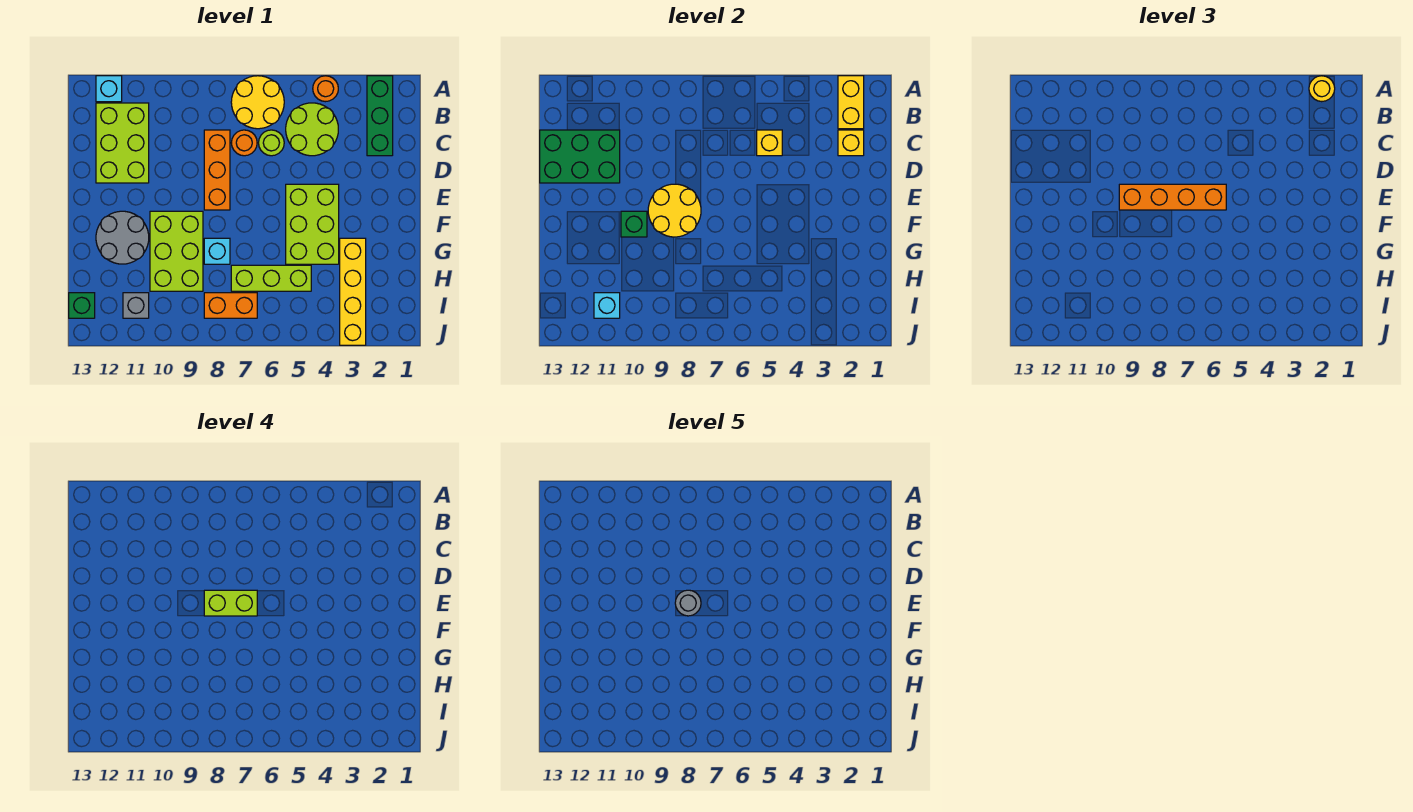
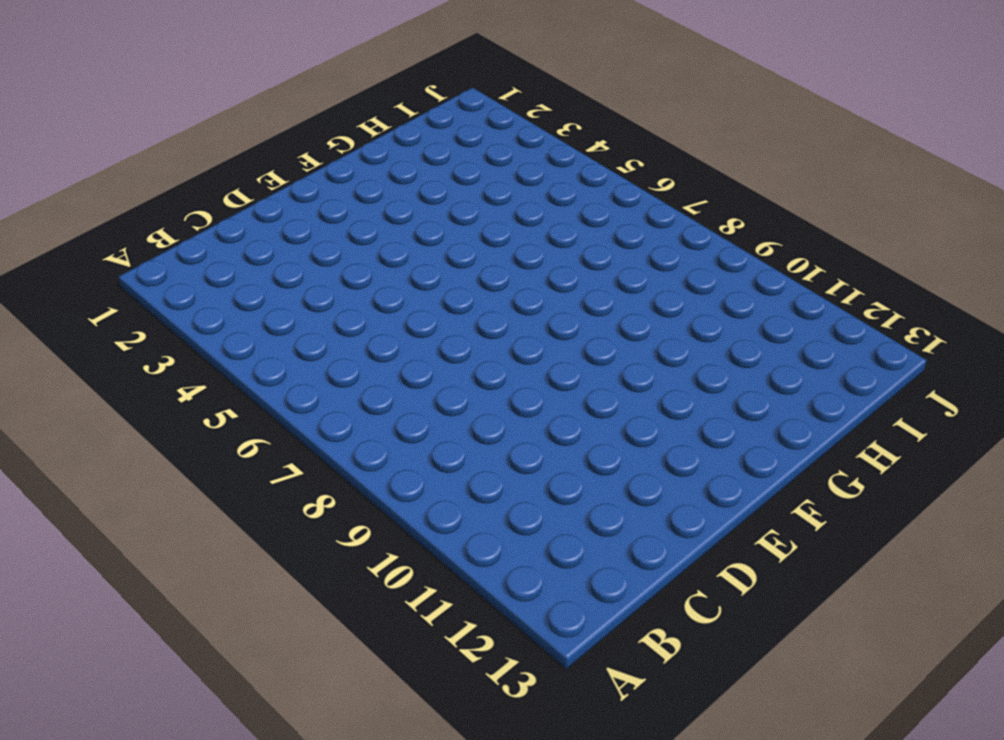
none -> green brick A2:C2 level 1
none -> orange round brick A4 level 1
none -> yellow round brick A6:B7 level 1

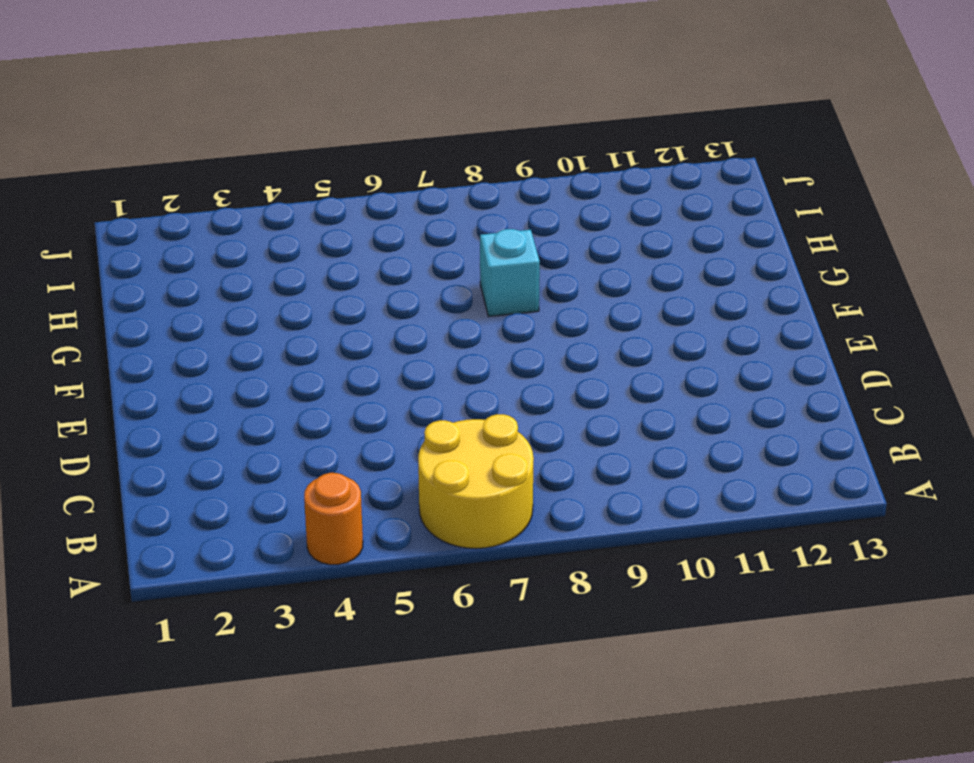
none -> green brick A2:C2 level 1
none -> cyan brick A12 level 1
none -> lime round brick B4:C5 level 1

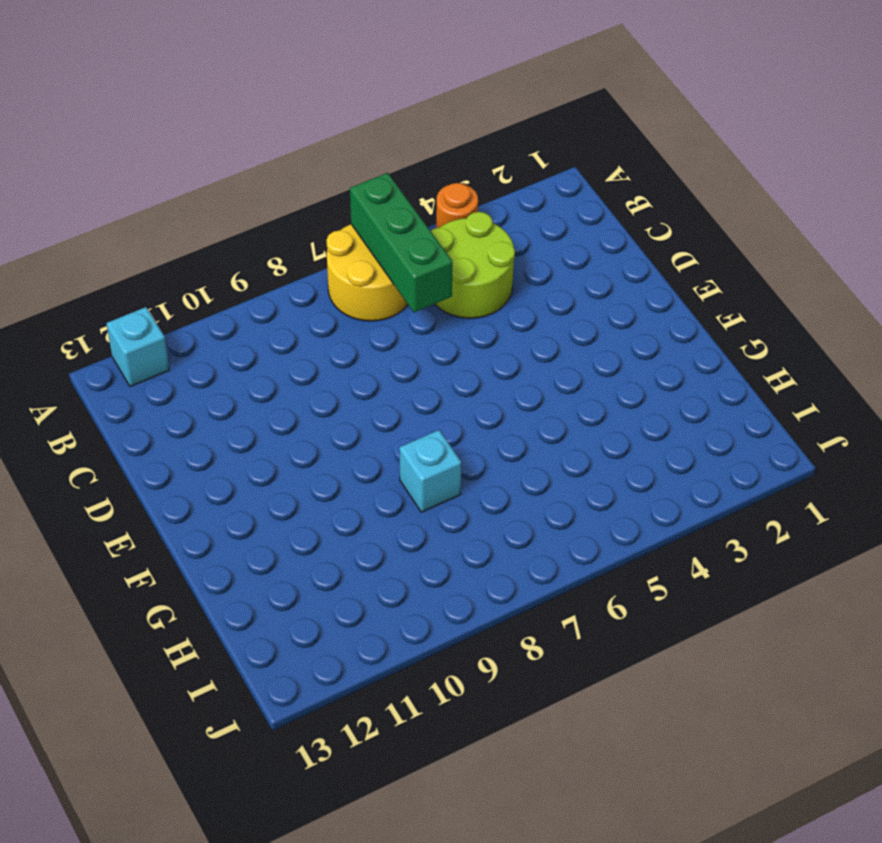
green brick A6:C6 level 2 -> green brick A2:C2 level 1
none -> lime brick B11:D12 level 1
none -> lime round brick C6 level 1
none -> orange round brick C7 level 1

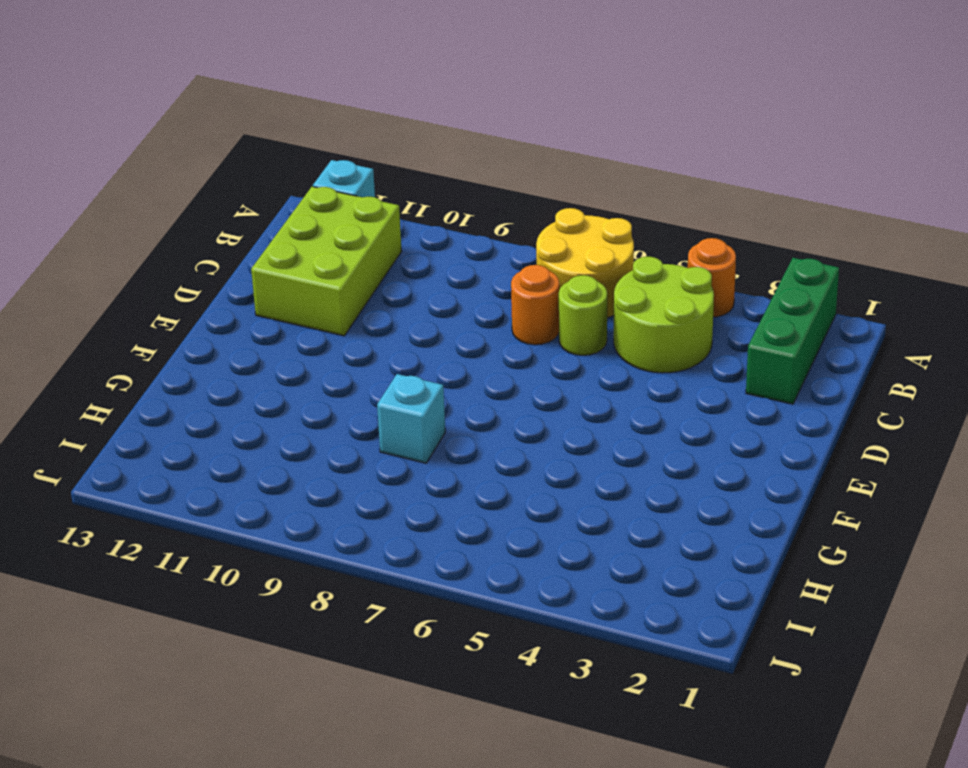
none -> orange brick C8:E8 level 1
none -> lime brick E4:G5 level 1
none -> lime brick F9:H10 level 1

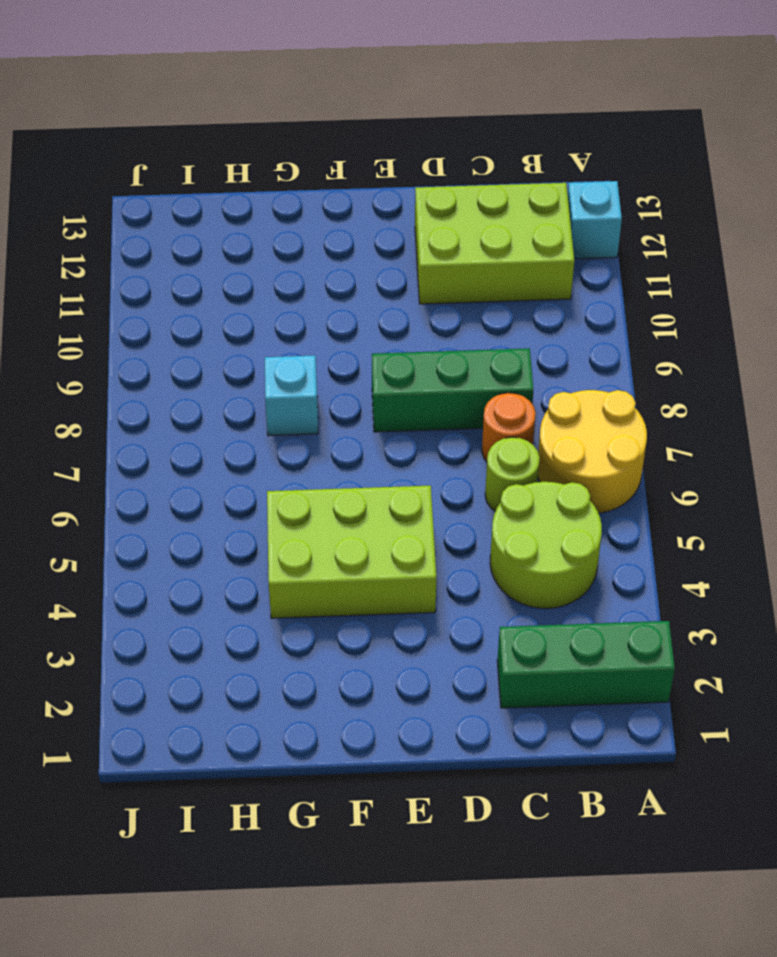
green brick C8:E8 level 1 -> orange brick C8:E8 level 1
none -> orange round brick A4 level 1
none -> lime brick F9:H10 level 1
none -> grey round brick F11:G12 level 1

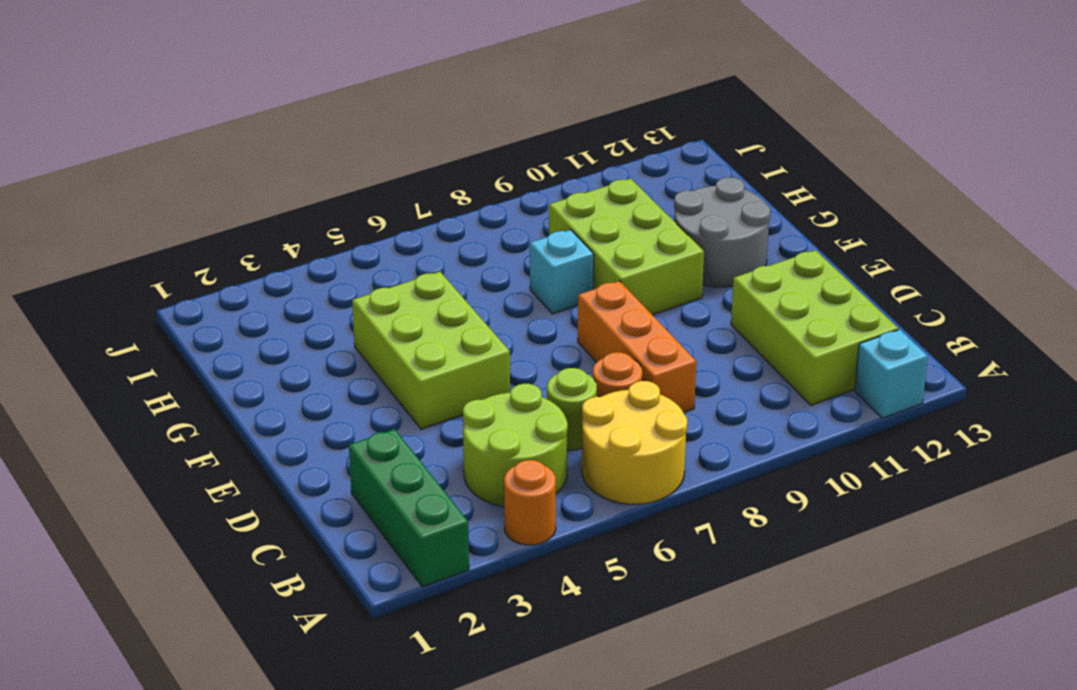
none -> yellow brick G3:J3 level 1
none -> lime brick H5:H7 level 1
none -> orange brick I7:I8 level 1

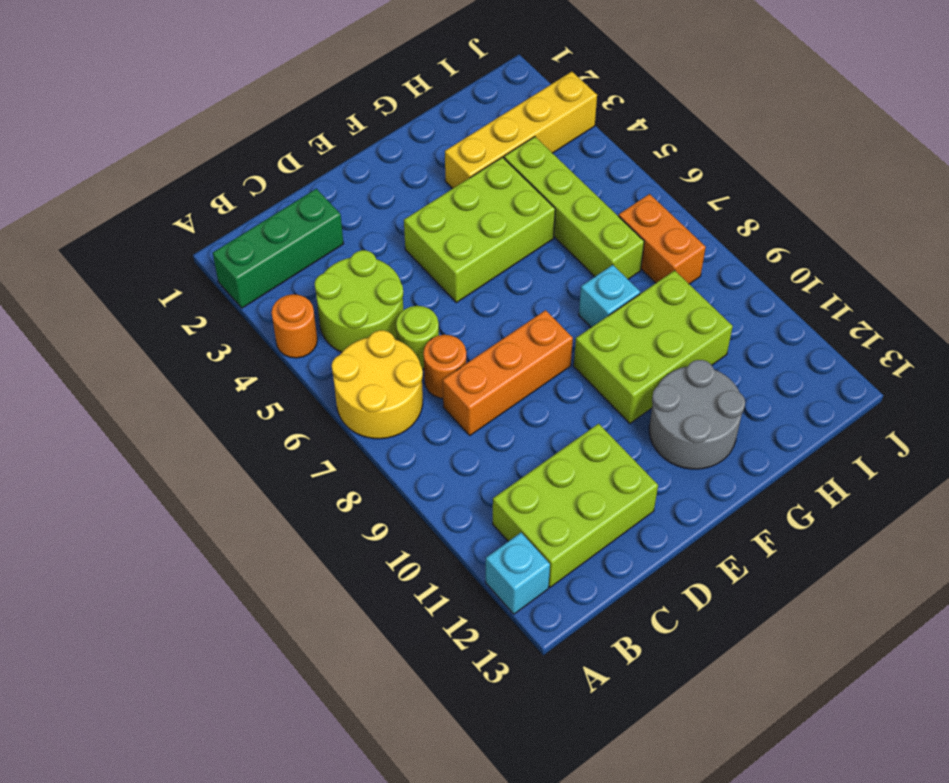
lime brick H4:H7 level 1 -> lime brick H5:H7 level 1
none -> grey brick I11 level 1
none -> green brick I13 level 1
none -> yellow brick A2:B2 level 2

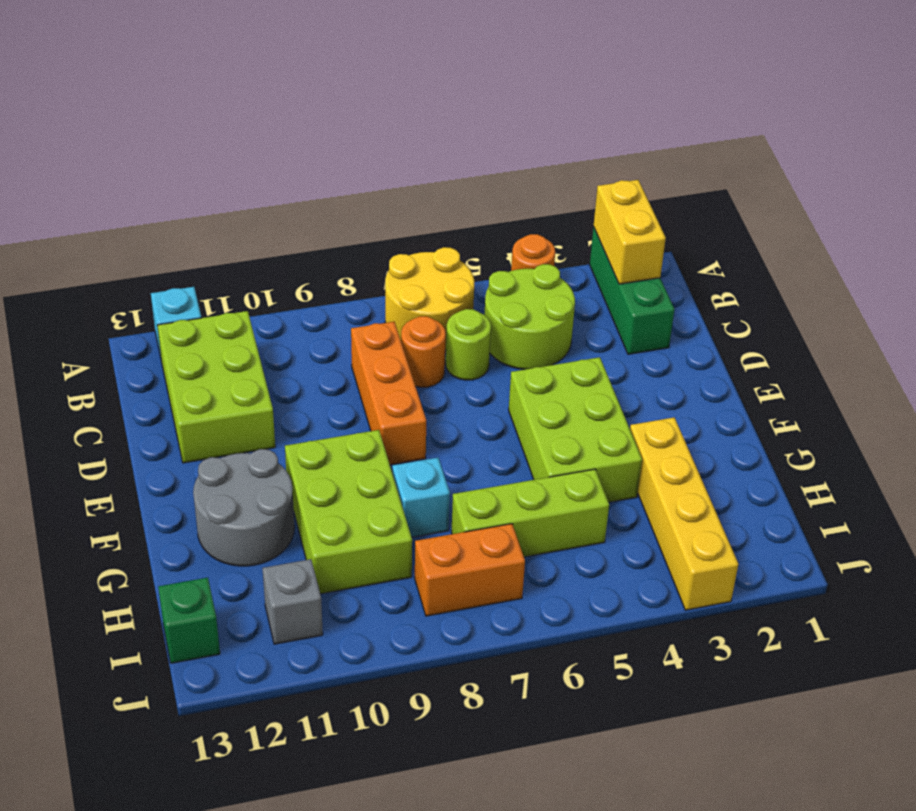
none -> yellow brick C2 level 2
none -> yellow brick C5 level 2
none -> green brick C11:D13 level 2

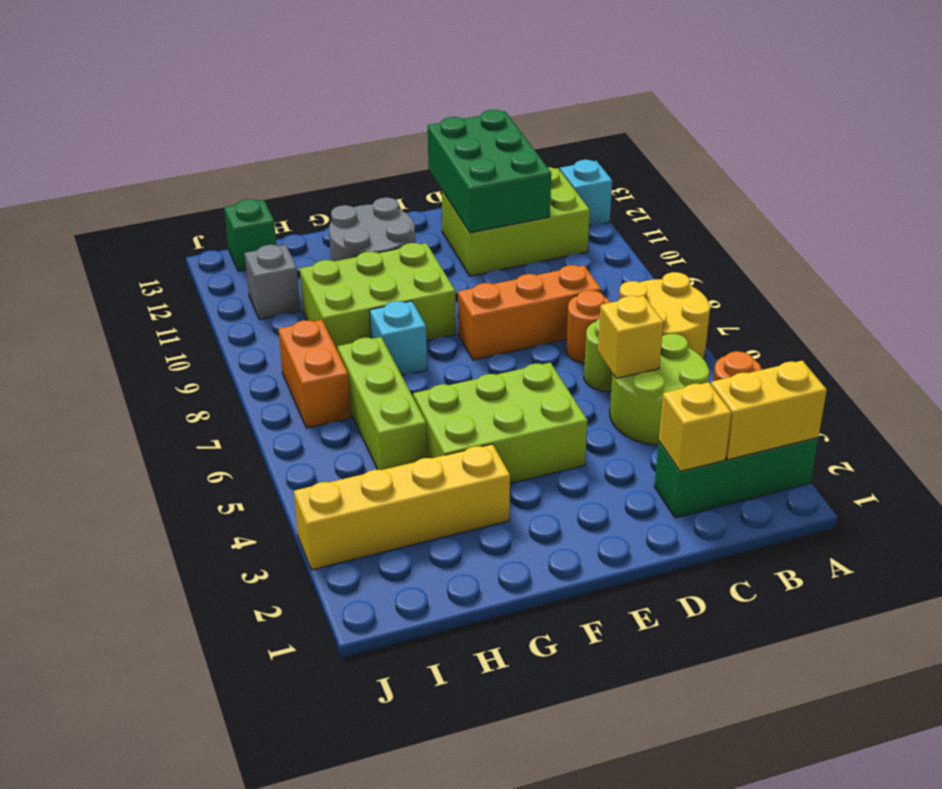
none -> yellow round brick E8:F9 level 2
none -> green brick F10 level 2
none -> cyan brick I11 level 2

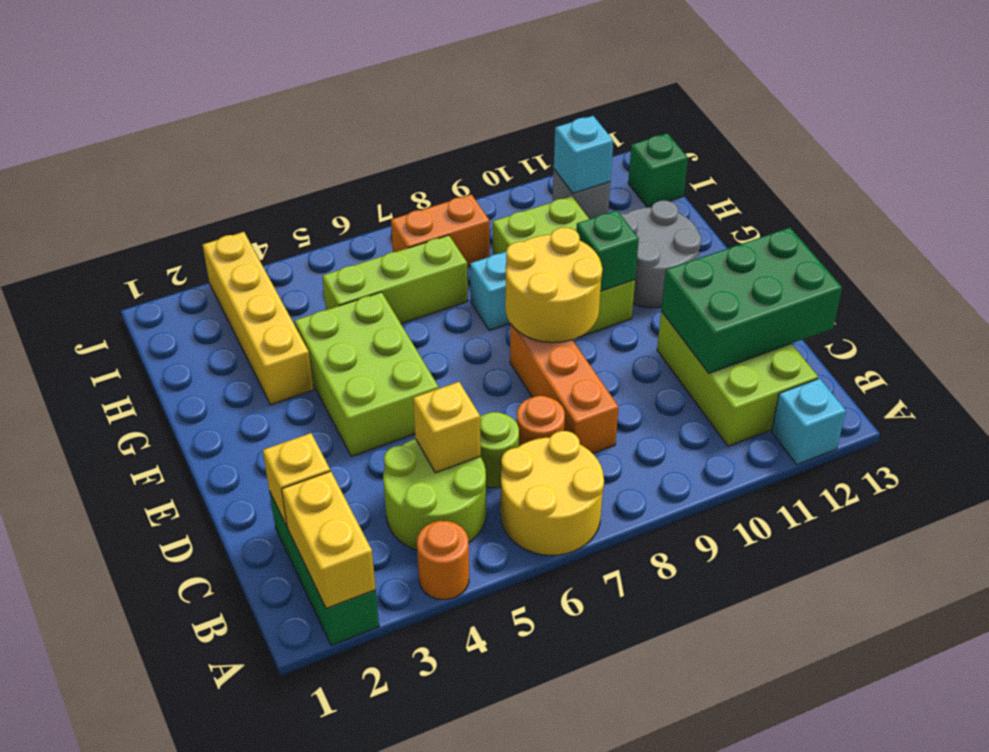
none -> yellow round brick A2 level 3
none -> orange brick E6:E9 level 3
none -> lime brick E7:E8 level 4

